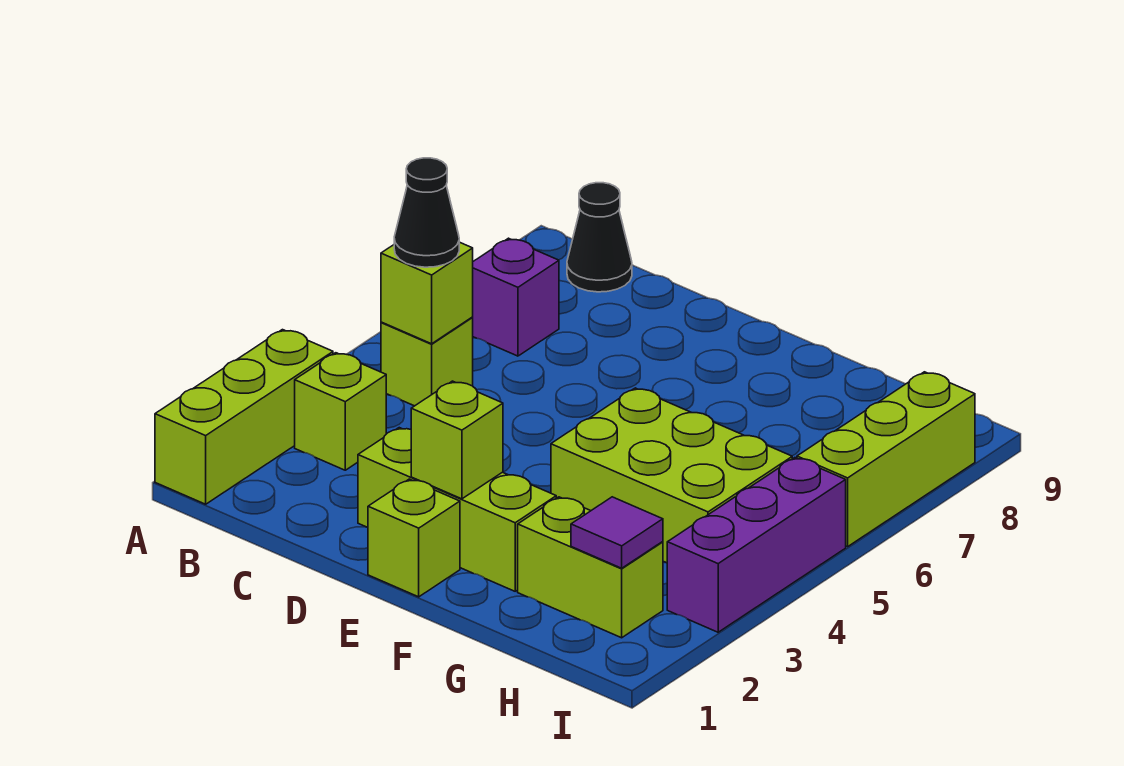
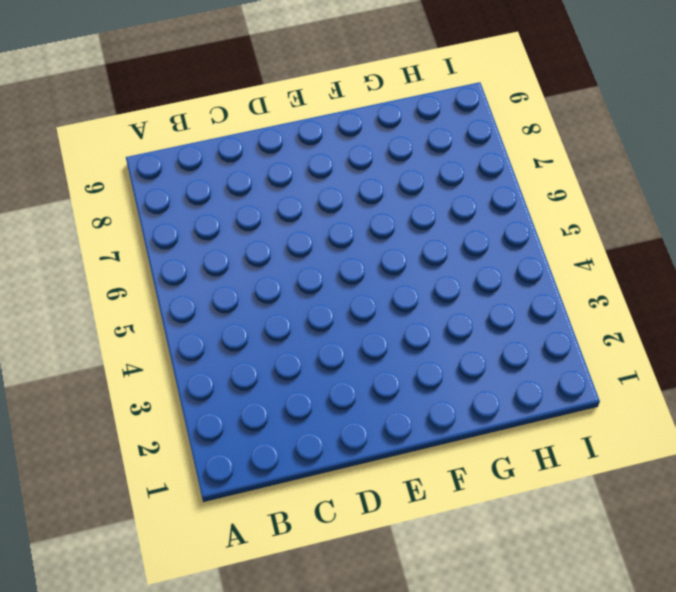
none -> lime brick A1:A3 level 1
none -> lime brick B3 level 1
none -> lime brick B5 level 1

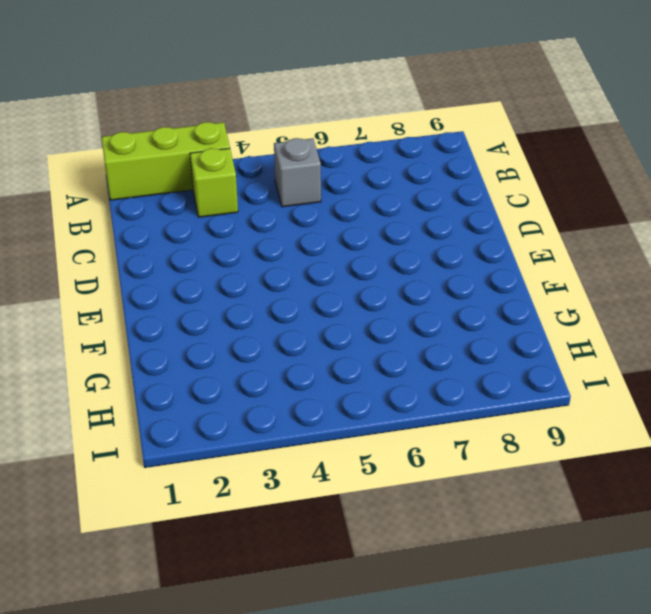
grey brick B5 level 1 -> lime brick B5 level 1
none -> purple brick B7 level 1
none -> black cone B9 level 1
none -> lime brick D2:F2 level 1

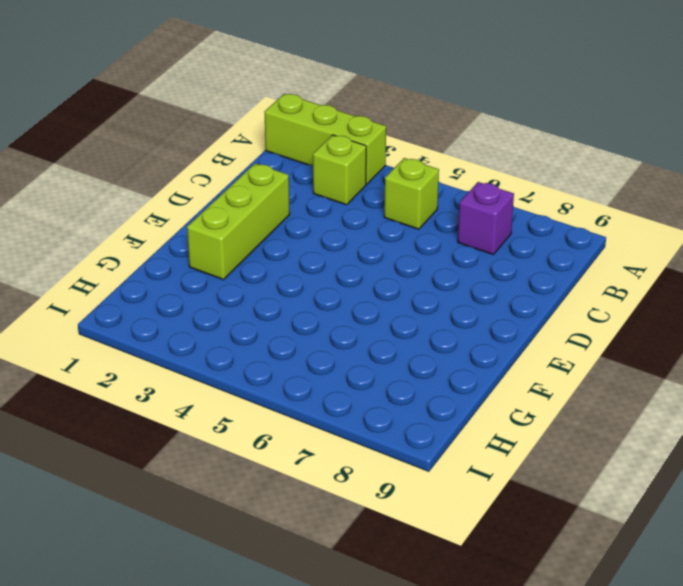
none -> black cone B9 level 1
none -> lime brick E1 level 1
none -> lime brick F4:H5 level 1

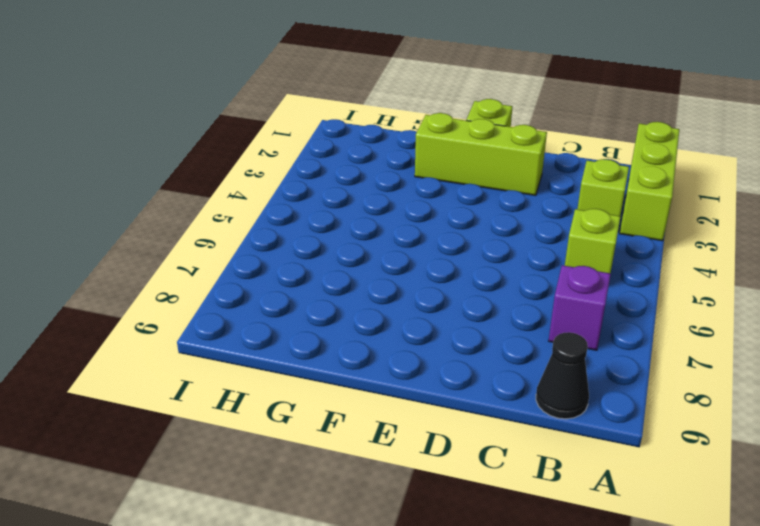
none -> lime brick F4:H5 level 1
none -> lime brick G2:H2 level 1
none -> purple brick I3:I5 level 1

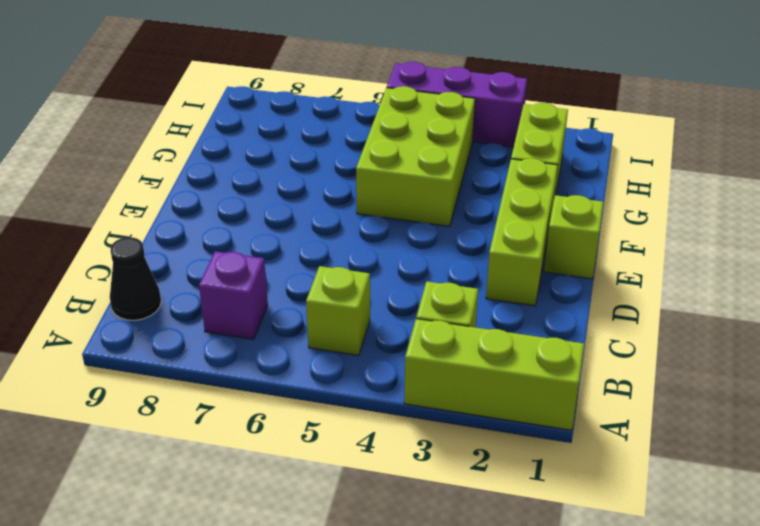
none -> lime brick I6:I8 level 1
none -> lime brick B5 level 2
none -> lime brick E2 level 2

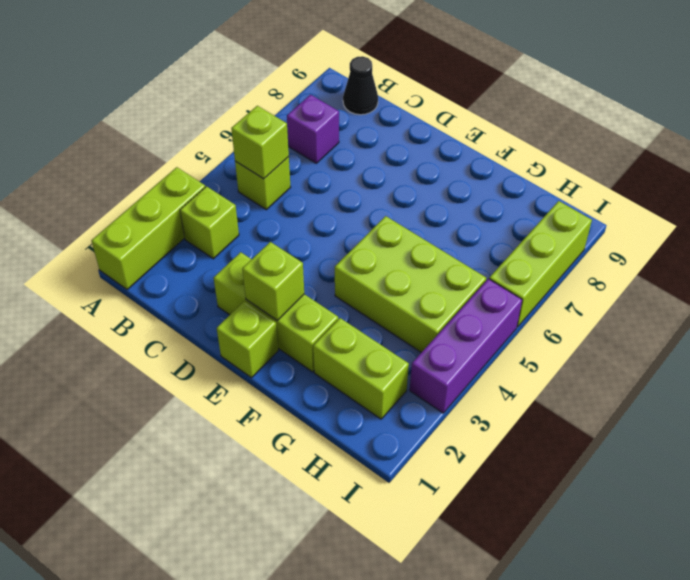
none -> purple tile H2 level 2
none -> black cone B5 level 3

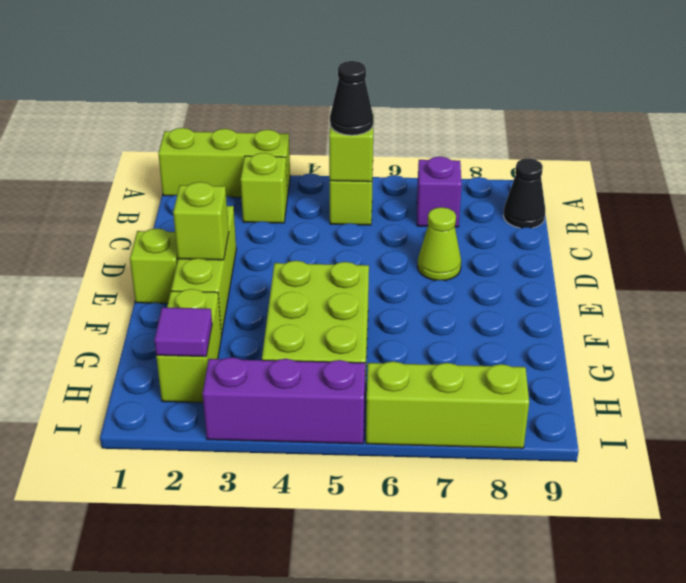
lime cone D7 level 1 -> none

